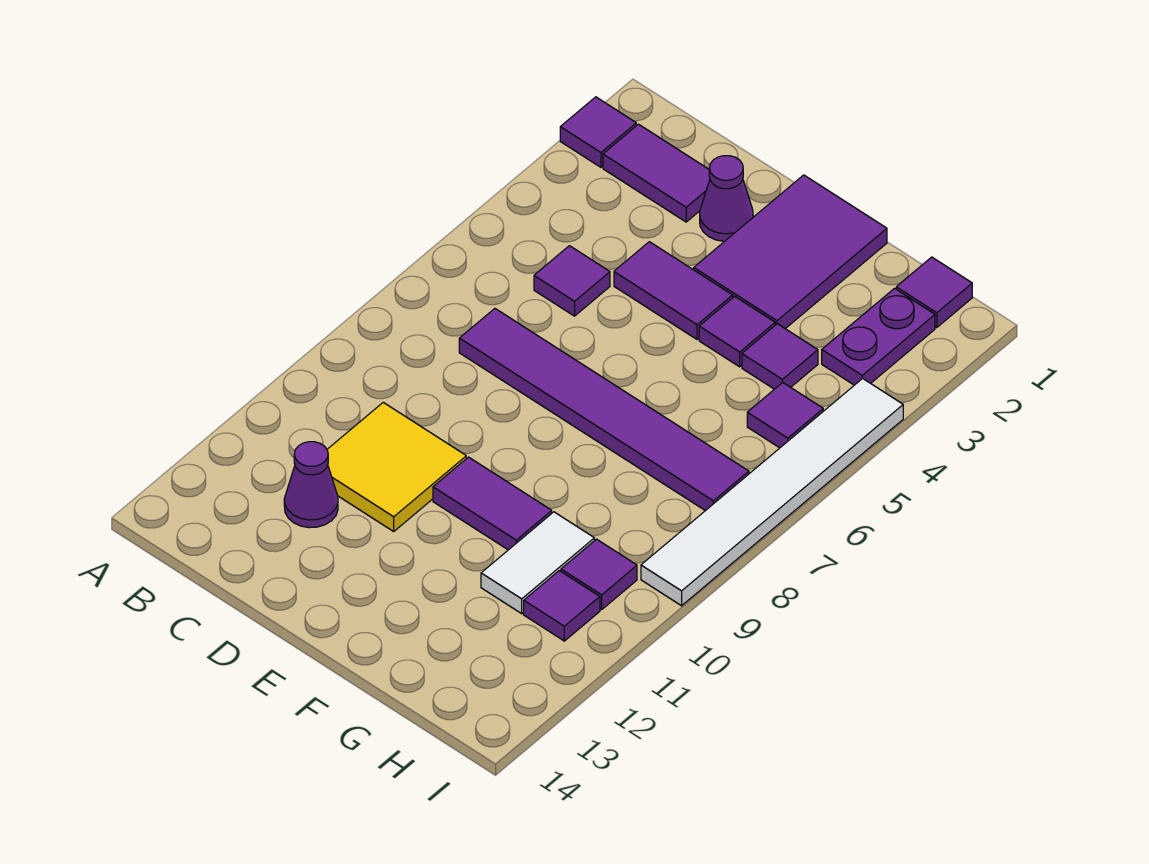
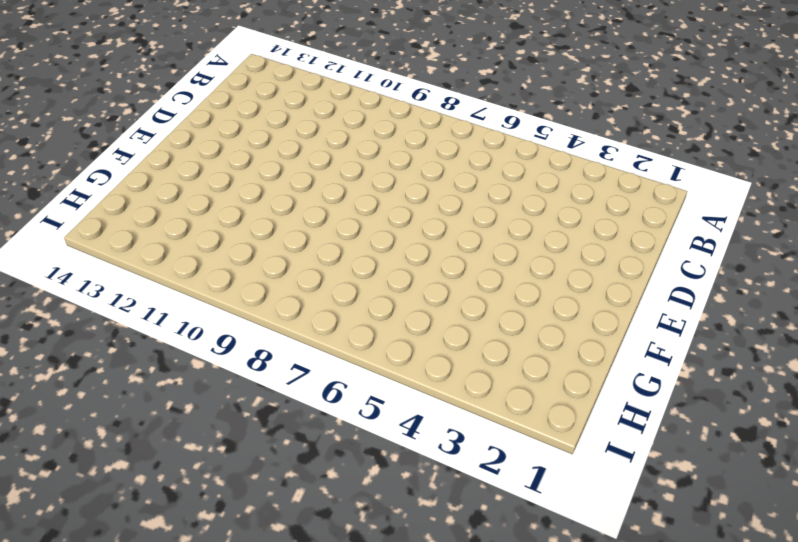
none -> purple tile A2 level 1
none -> purple tile B2:C2 level 1
none -> purple tile C5 level 1

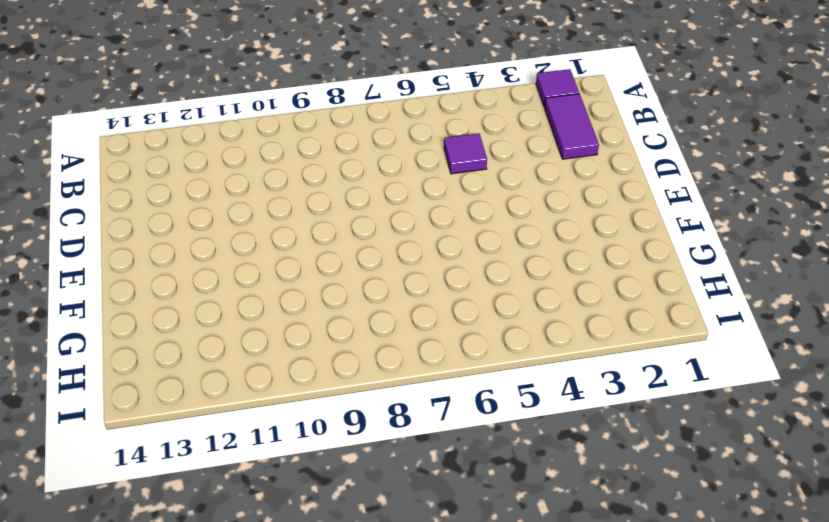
none -> purple tile C7:H7 level 1
none -> yellow tile C10:D11 level 1
none -> purple cone C12 level 1

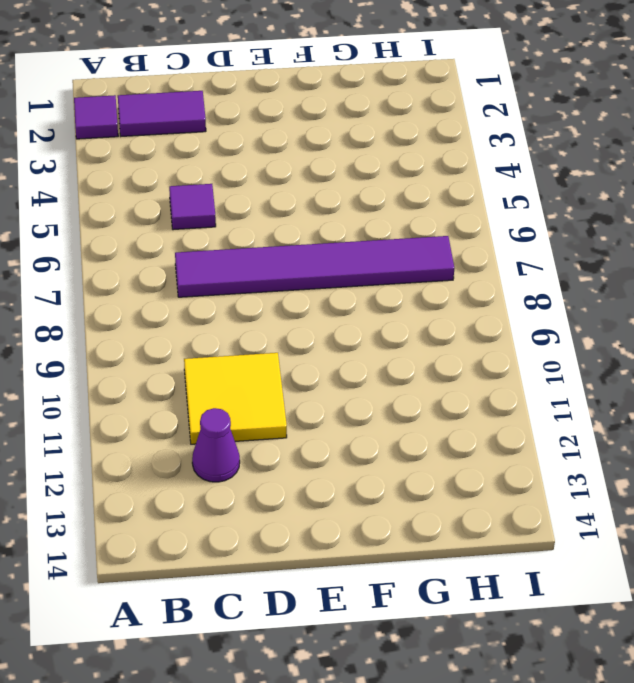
none -> purple cone D2 level 1
none -> purple tile D4:E4 level 1
none -> purple tile E1:F3 level 1

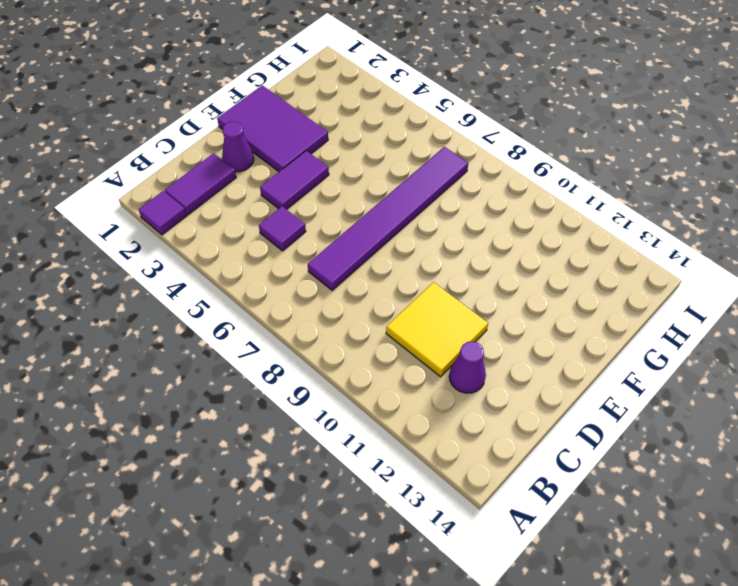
none -> purple tile E10:F10 level 1
none -> purple tile F4 level 1
none -> purple tile G4 level 1

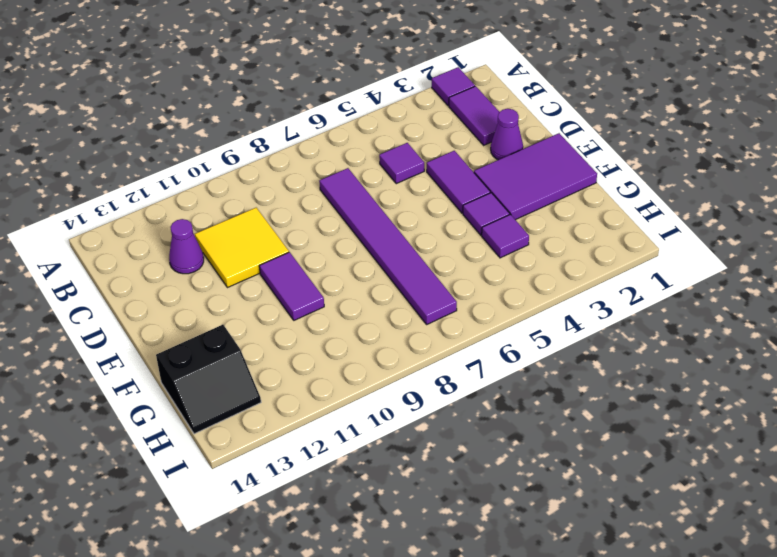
black slope G13:H14 level 1 top G -> none
none -> white tile G10:G11 level 1
none -> purple tile H1 level 1
none -> purple plate H2:H3 level 1

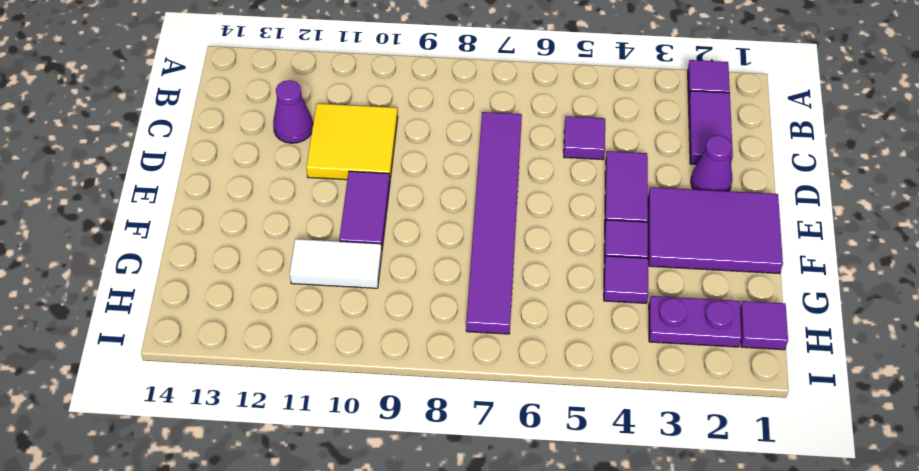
none -> purple tile H5 level 1
none -> purple tile H10 level 1
none -> purple tile H11 level 1

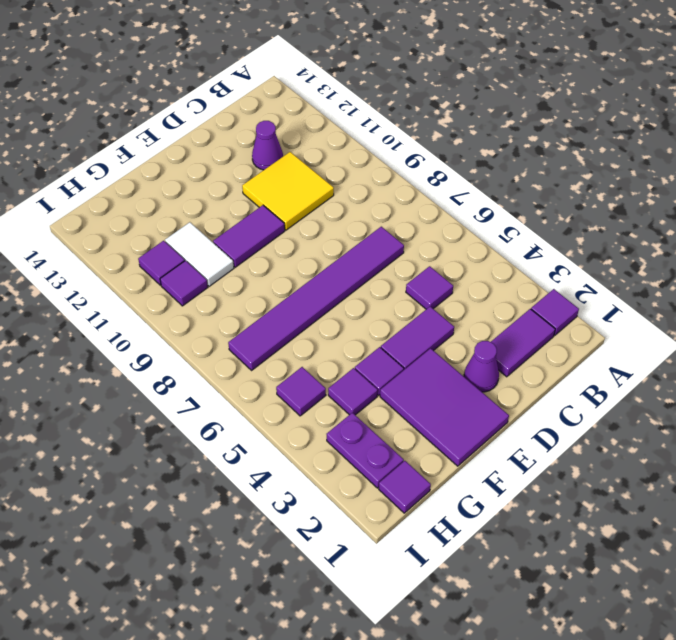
none -> white tile I4:I9 level 1

